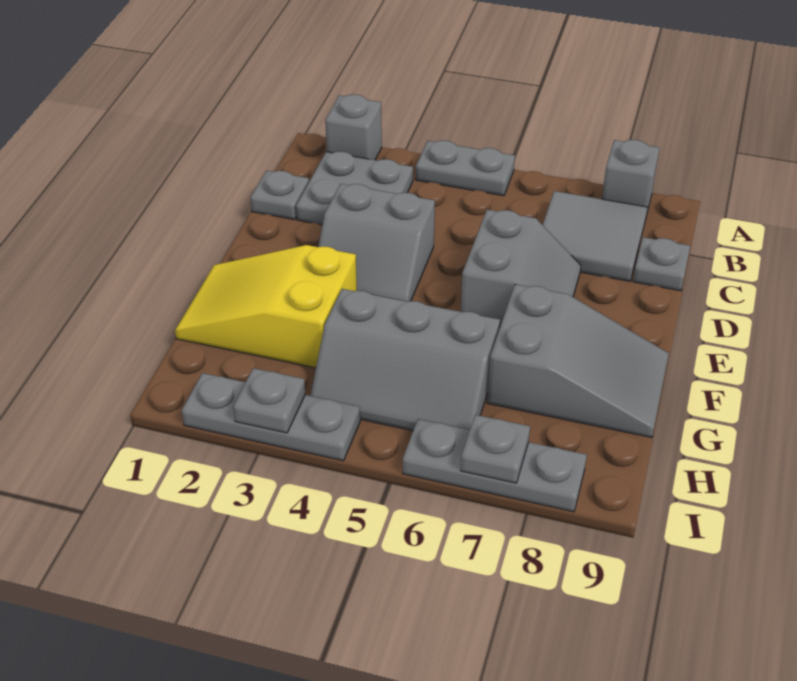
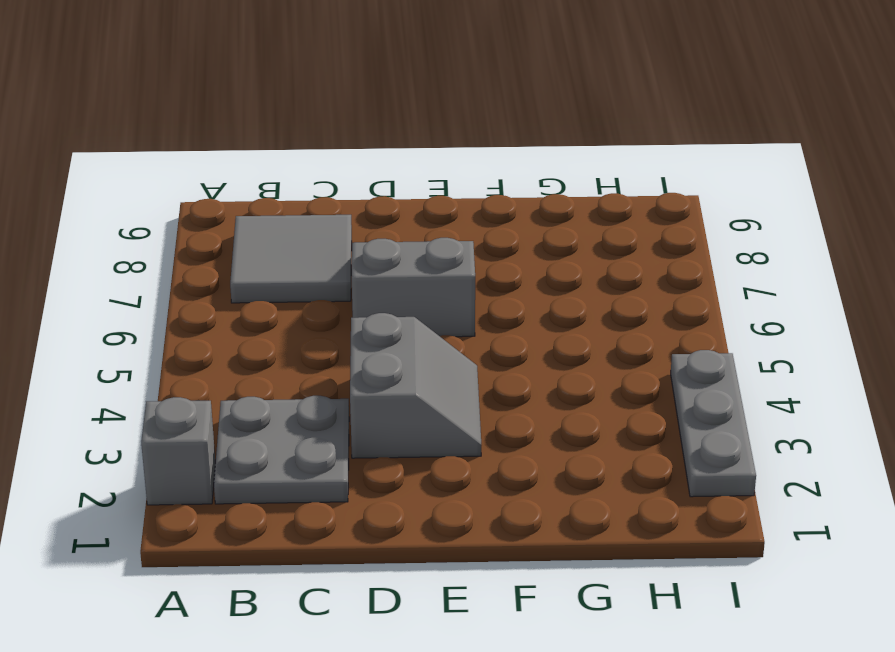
none -> grey plate A4:A5 level 1
none -> grey brick A8 level 1
none -> grey plate C1 level 1

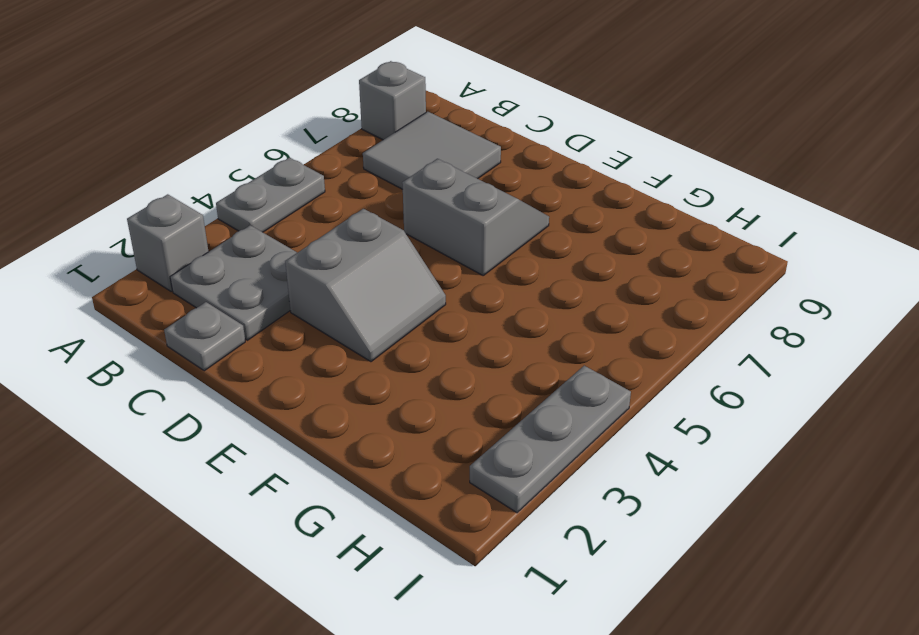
none -> grey plate C9 level 1
none -> yellow slope F1:G3 level 1 top 3
none -> grey slope F7:G9 level 1 top 7

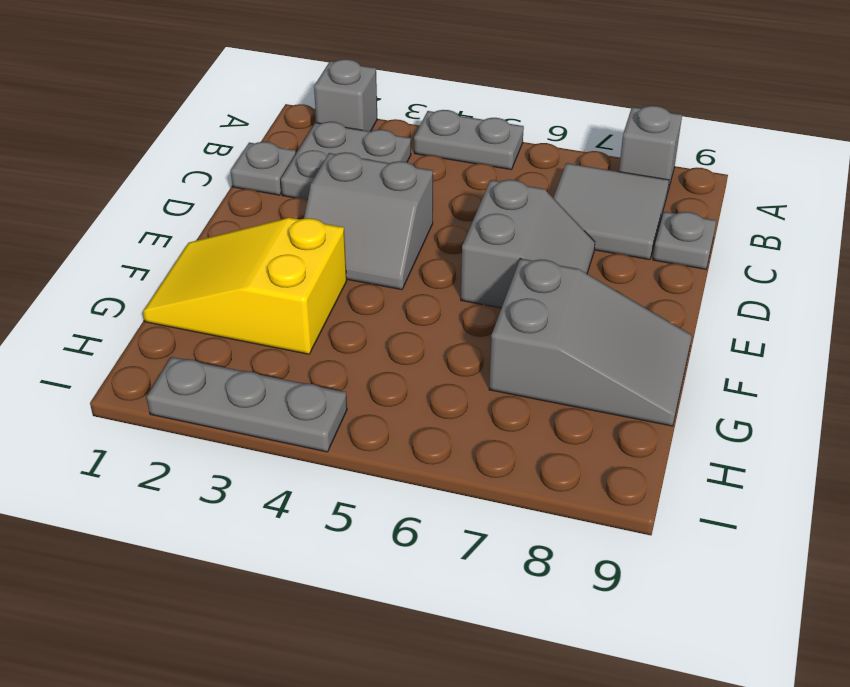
none -> grey slope G4:H6 level 1 top G
none -> grey plate I6:I8 level 1
none -> grey plate I3 level 2

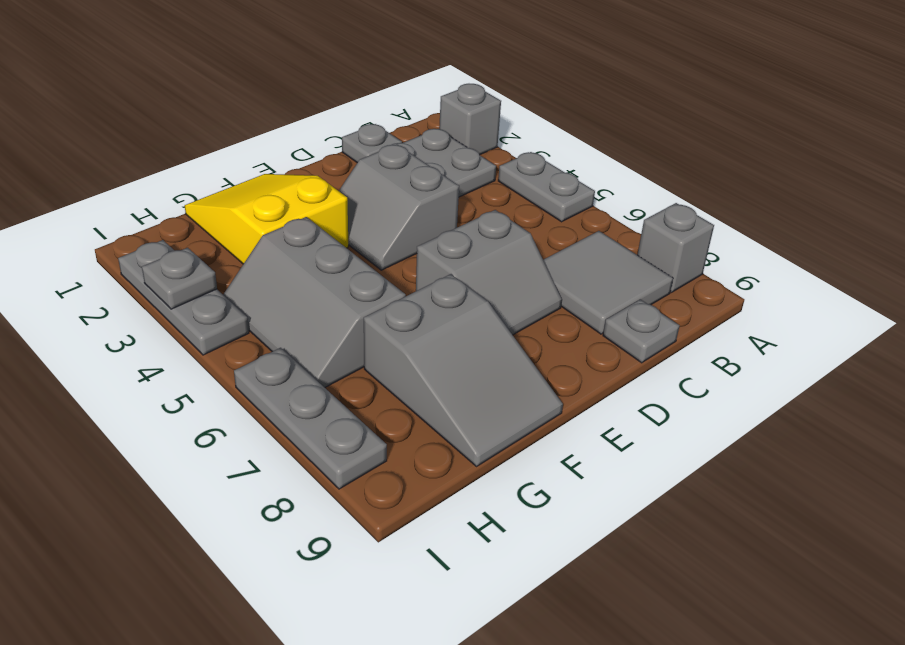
none -> grey plate I7 level 2

